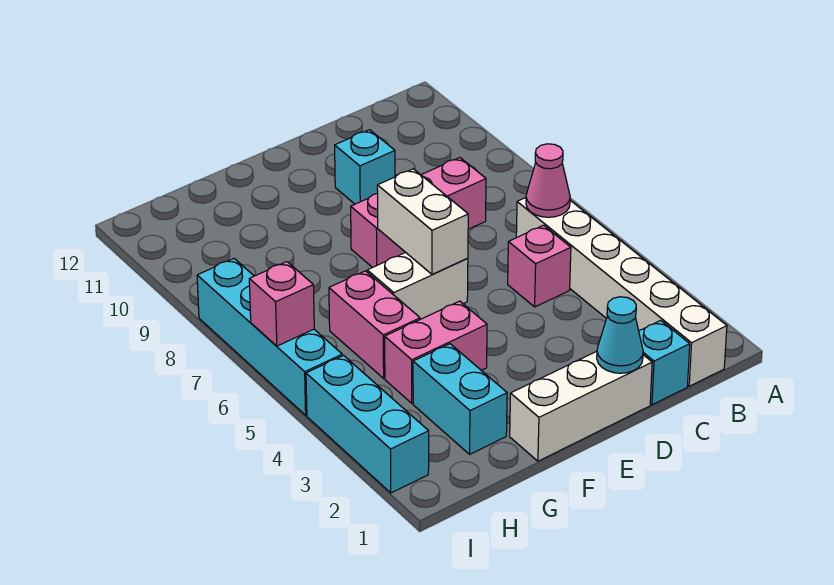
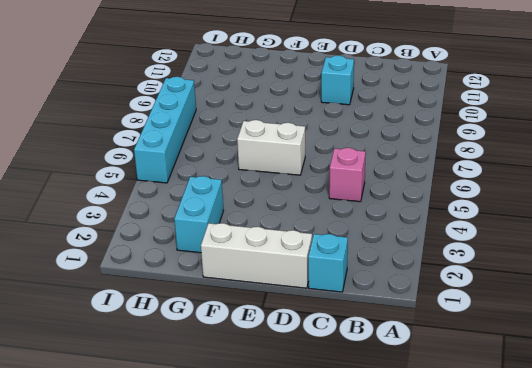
none -> white brick B1:B6 level 1
none -> pink brick C8:E8 level 1
none -> pink brick F4:G4 level 1

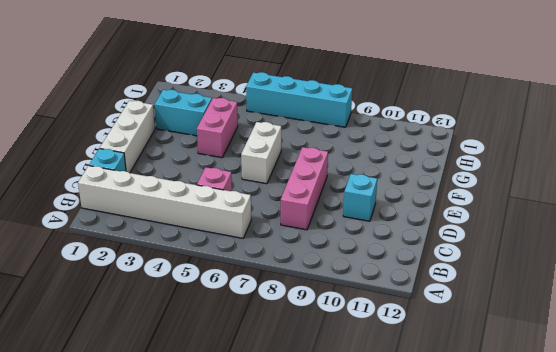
none -> pink brick G5:G6 level 1
none -> cyan brick I2:I4 level 1
none -> pink cone B6 level 2

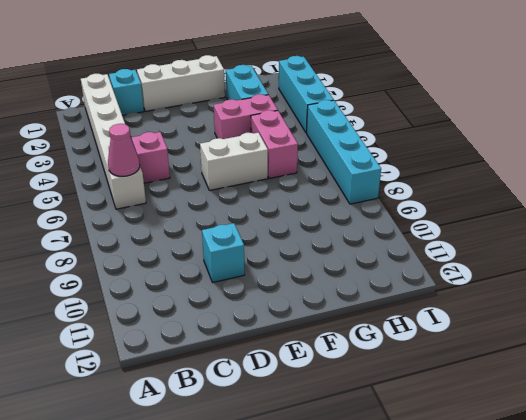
none -> pink brick C8:E8 level 1
none -> cyan cone D1 level 2
none -> white brick E6:E7 level 2

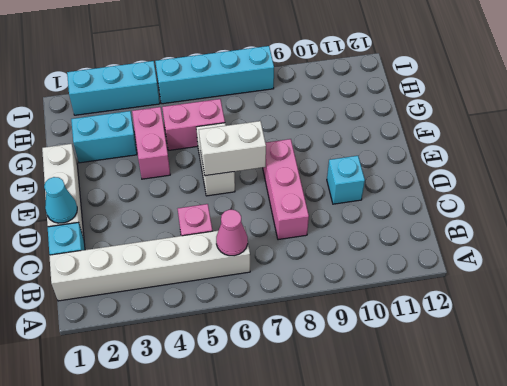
none -> pink brick I6 level 2

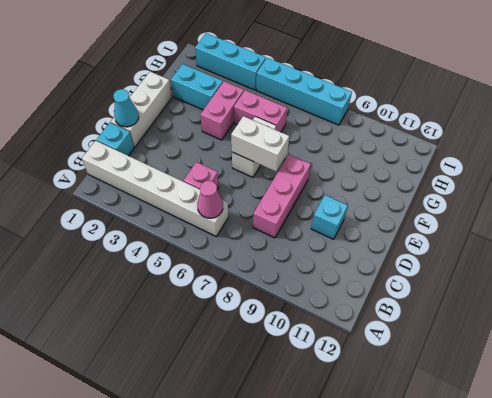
none -> pink brick I6 level 2

